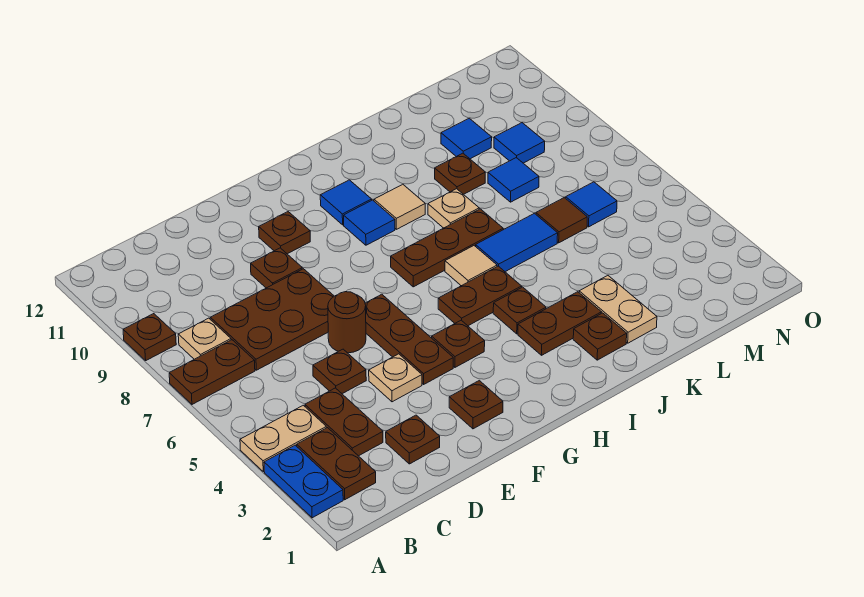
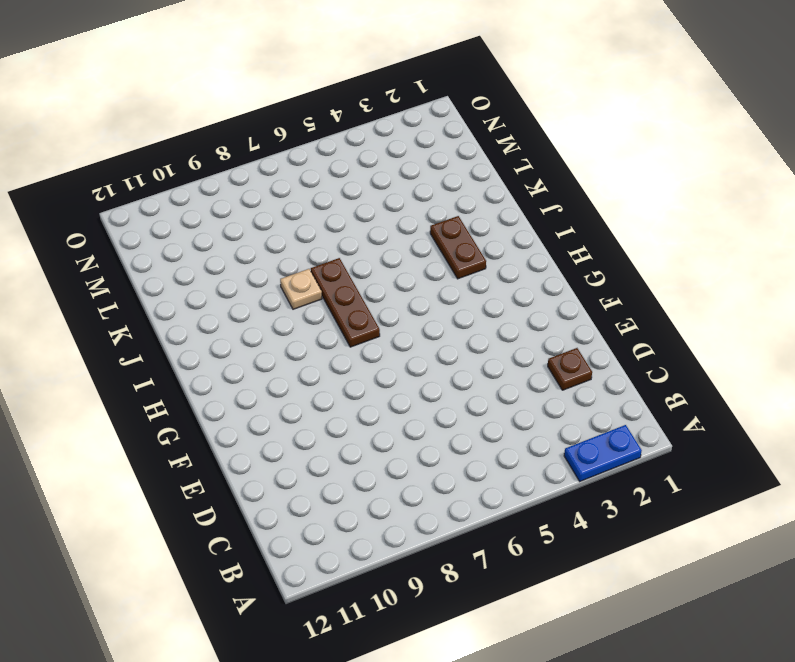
none -> tan plate A4:B4 level 1
none -> brown plate A7:B7 level 1
none -> brown plate A9 level 1
none -> brown plate B2:B3 level 1

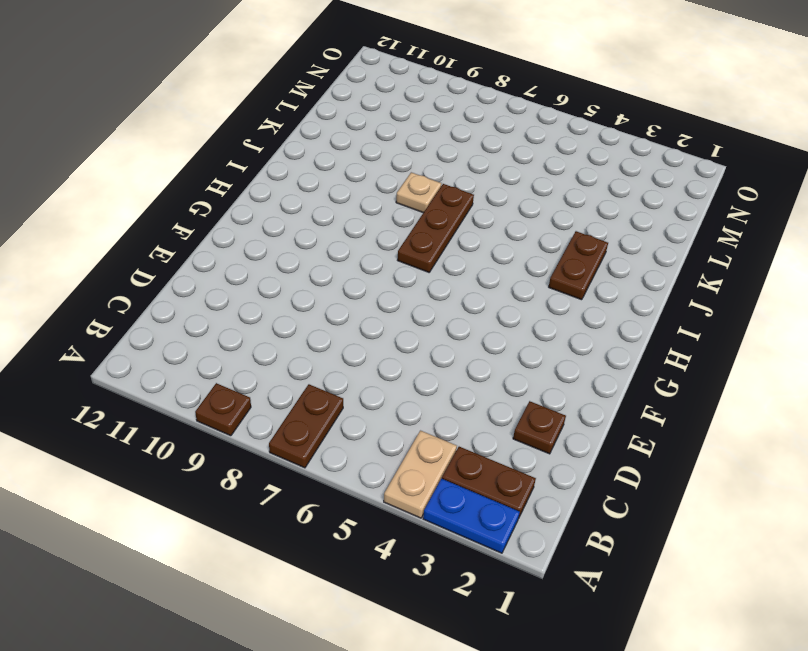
none -> tan plate B8 level 1
none -> brown plate C3:C4 level 1
none -> brown plate C7:E8 level 1
none -> brown plate D5 level 1

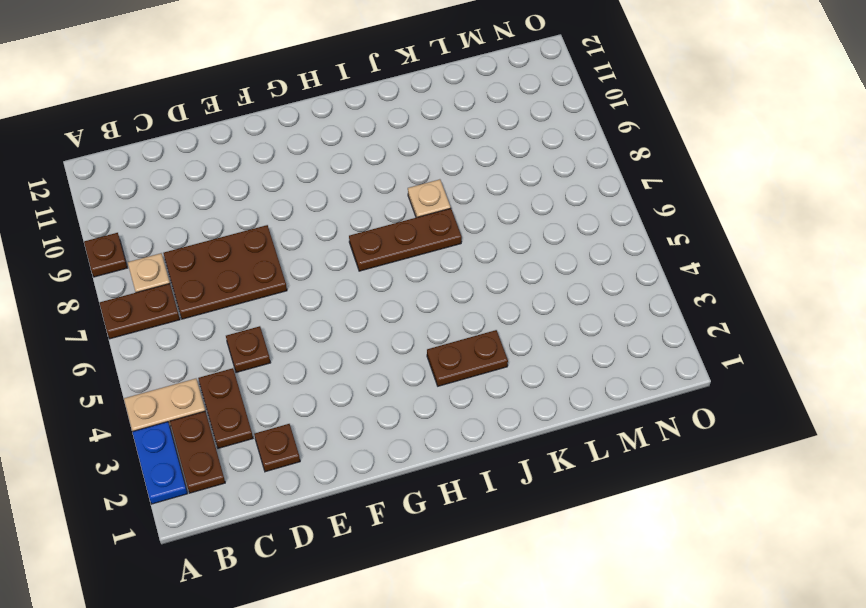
none -> tan plate E4 level 1
none -> brown round brick E6 level 1
none -> brown plate E9 level 1
none -> brown plate F2 level 1

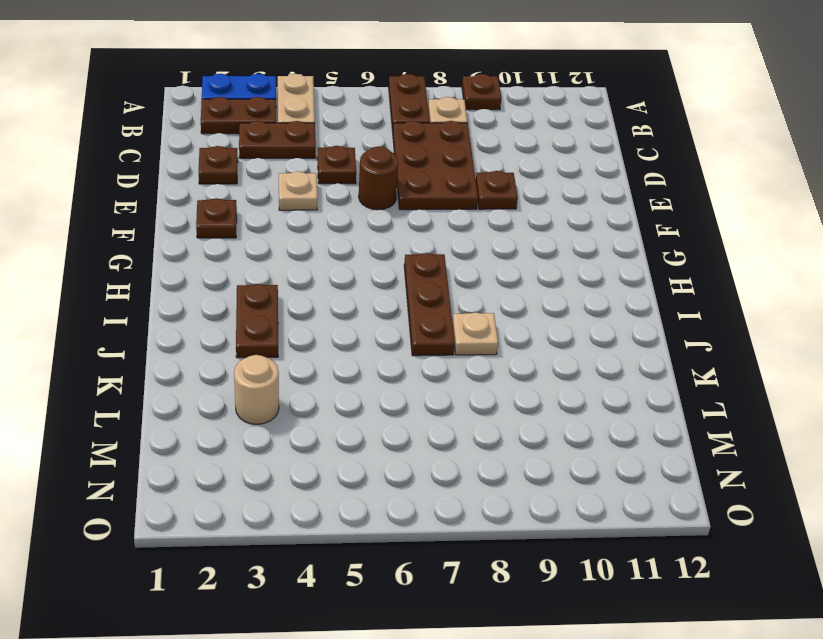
tan round brick L3 level 1 -> none
none -> brown plate F4:F6 level 1
none -> brown plate F10 level 1
none -> brown plate G4 level 1
none -> brown plate H5:I5 level 1

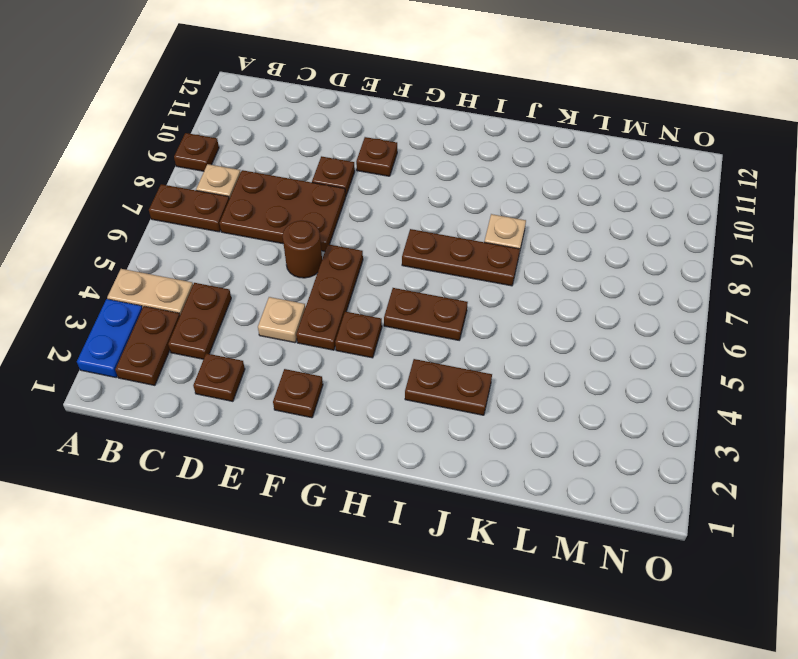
none -> brown plate D5 level 1
none -> blue tile H9 level 1
none -> blue tile H10 level 1
none -> brown plate I4 level 1

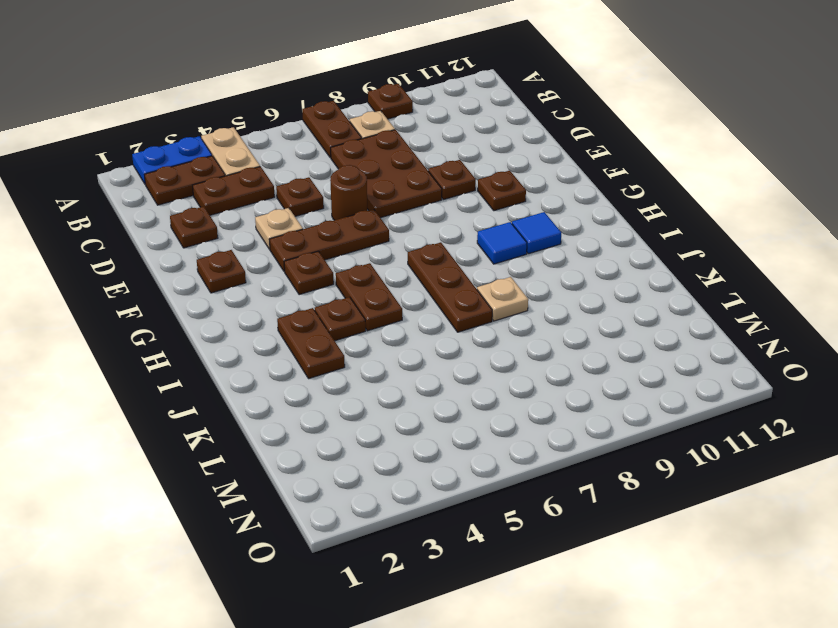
none -> tan tile I6 level 1
none -> tan tile I9 level 1
none -> brown plate J2 level 1
none -> blue tile J6:K6 level 1

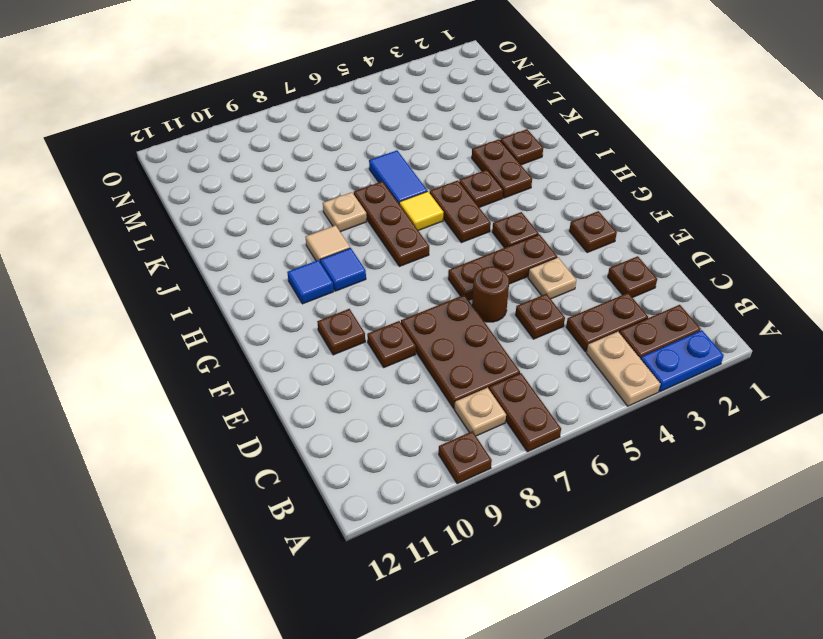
yellow tile I6 level 1 -> tan tile I6 level 1
none -> tan plate K2:K3 level 1
none -> brown plate K9 level 1
none -> brown tile L6 level 1
none -> blue tile L8 level 1

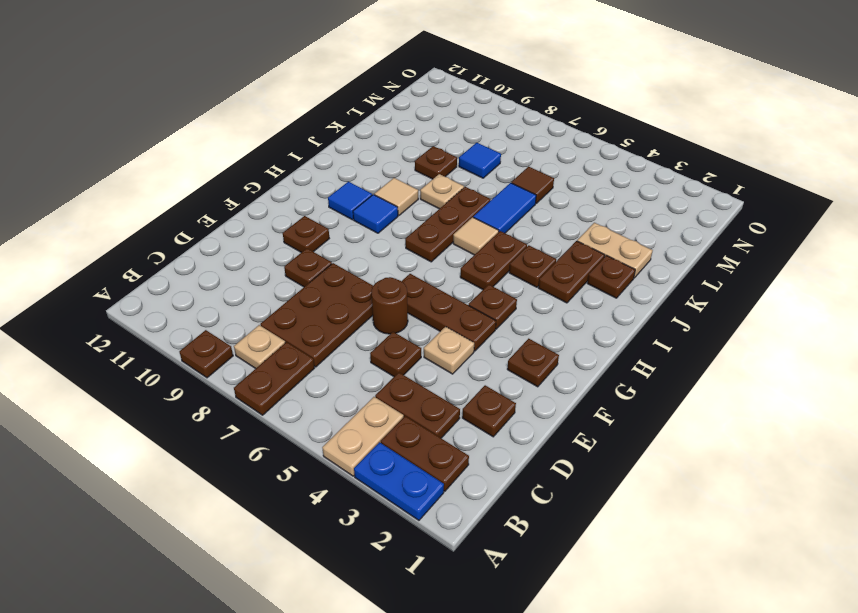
none -> blue tile L10 level 1
none -> blue tile M6 level 1
none -> blue tile M9 level 1

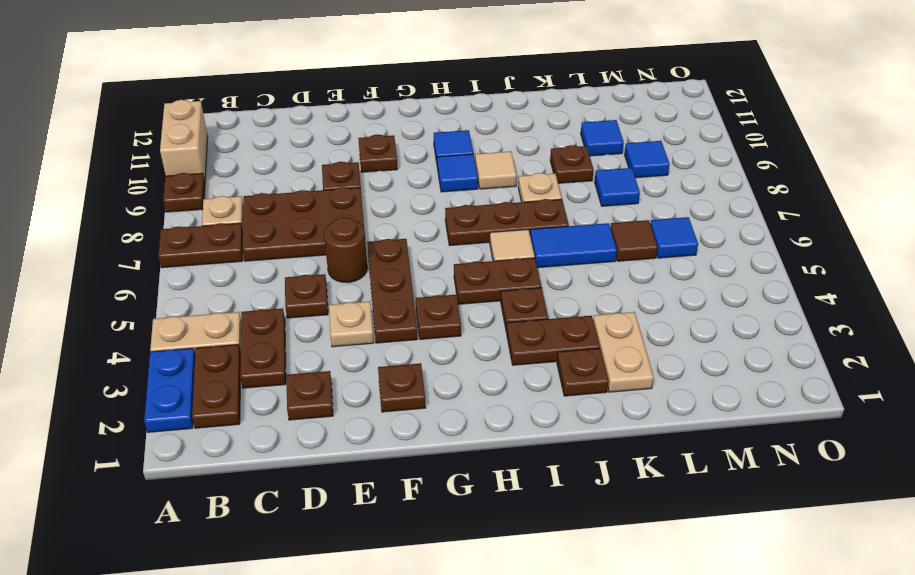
tan brick A10:A11 level 1 -> none

